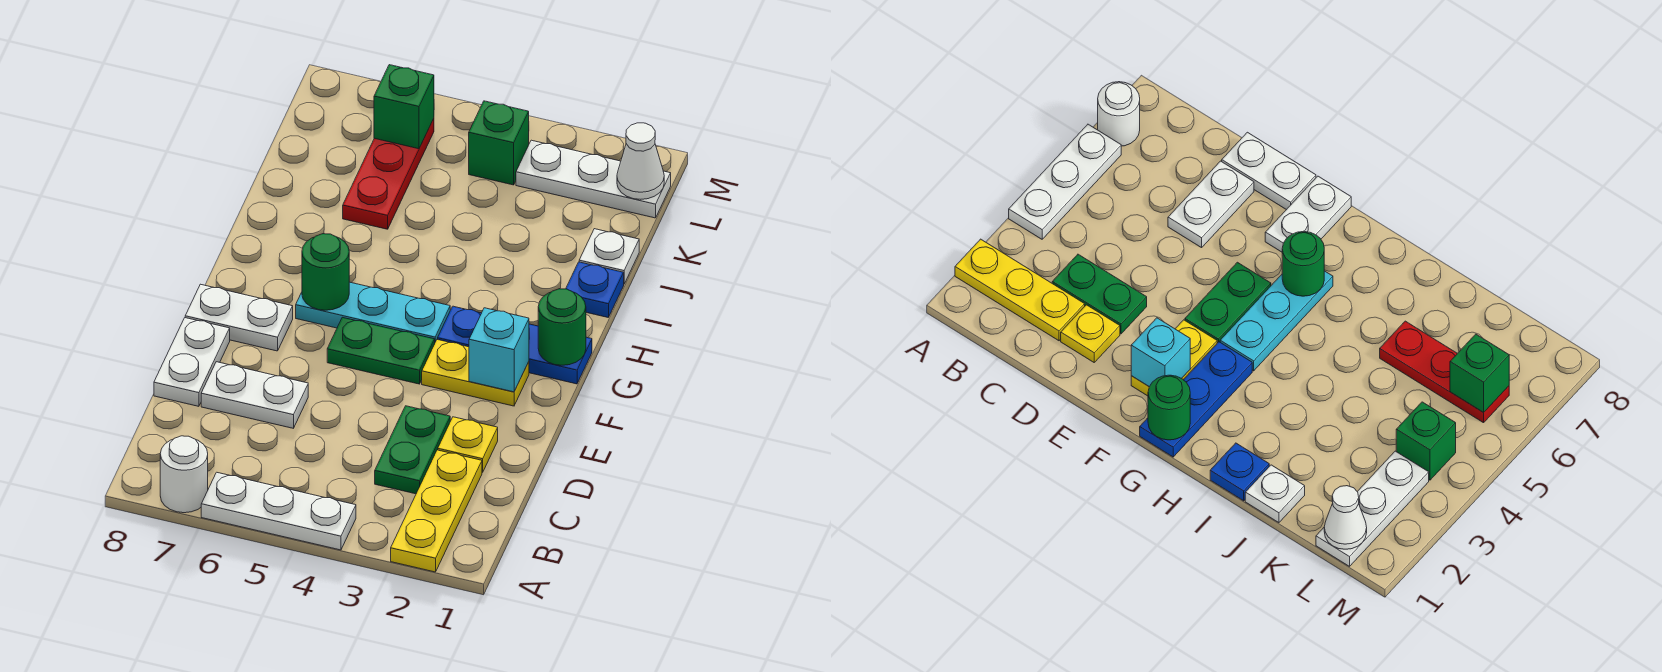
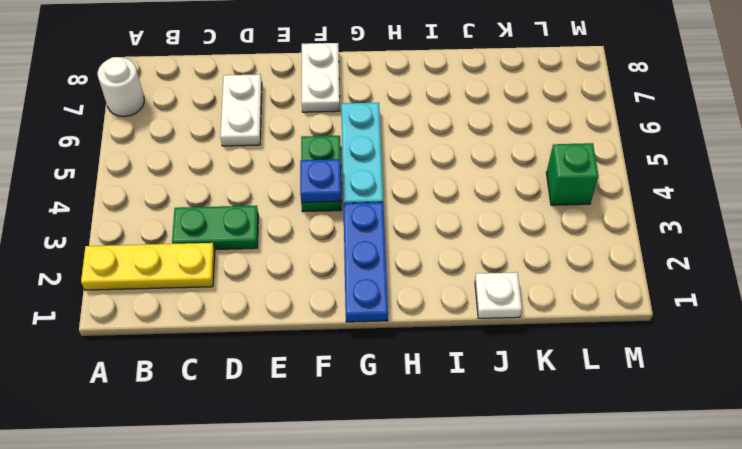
blue plate F4 level 2 -> blue plate I1 level 1
none -> white plate A4:A6 level 1
none -> yellow plate D2 level 1
none -> white plate D8:E8 level 1

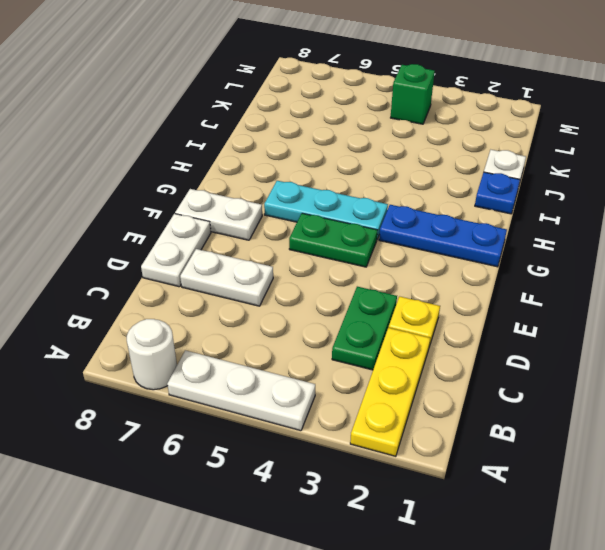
none -> yellow plate F2:F3 level 1
none -> red plate J6:L6 level 1
none -> white plate L1:L3 level 1

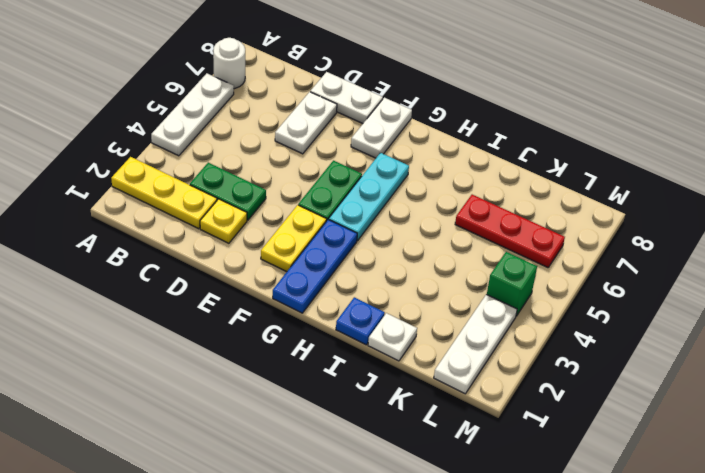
none -> cyan brick F2 level 2
none -> green round brick G1 level 2
none -> green round brick G6 level 2

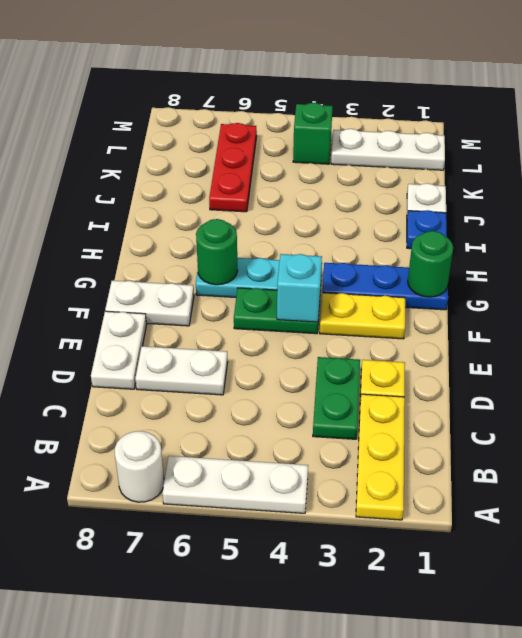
cyan brick F4 level 2 -> cyan brick F2 level 2
none -> white cone L1 level 2
none -> green brick L6 level 2

